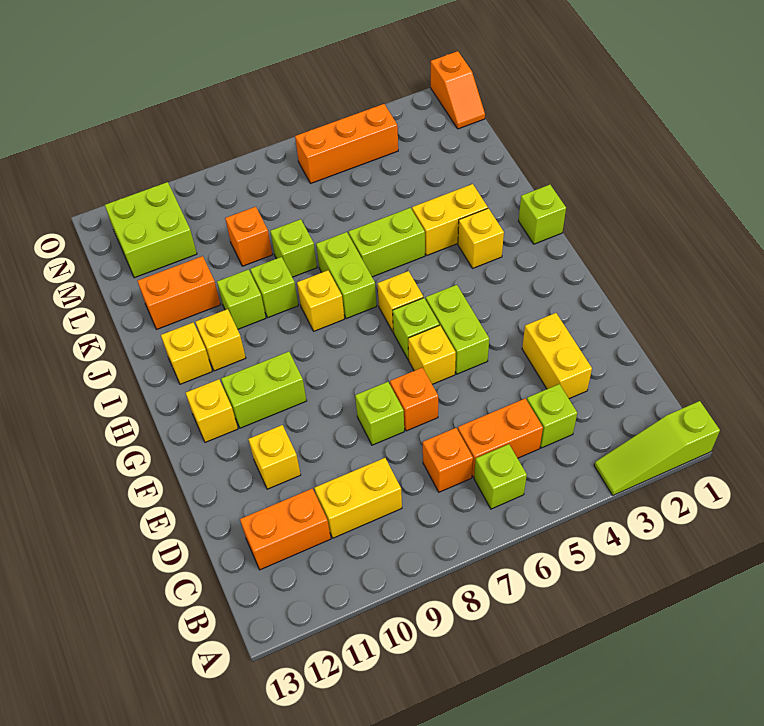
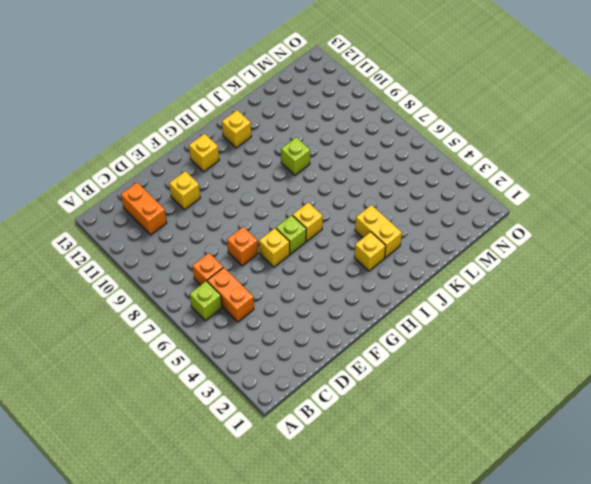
none -> lime slope A1:A3 level 1 top 1
none -> lime brick C4 level 1
none -> yellow brick C9:C10 level 1
none -> yellow brick D3:E3 level 1

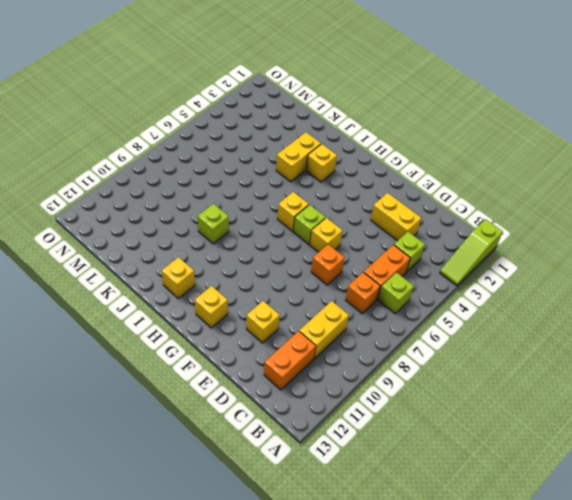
none -> lime brick E8 level 1
none -> lime brick F5:G5 level 1
none -> lime brick G10:G11 level 1
none -> lime brick I1 level 1

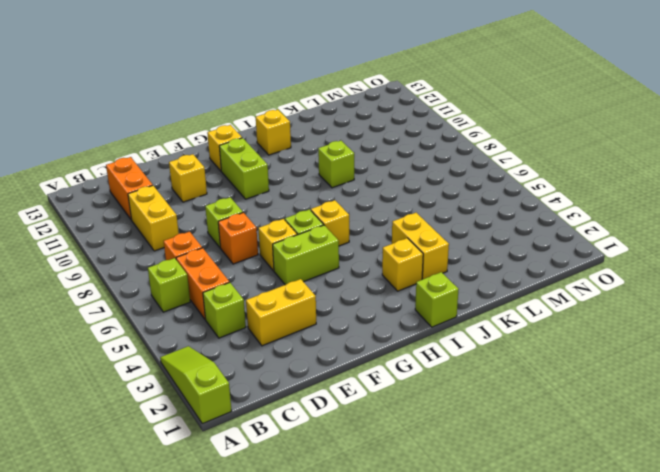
none -> lime brick I7:J7 level 1
none -> yellow brick I8 level 1
none -> yellow brick I11 level 1
none -> lime brick J5:J6 level 1

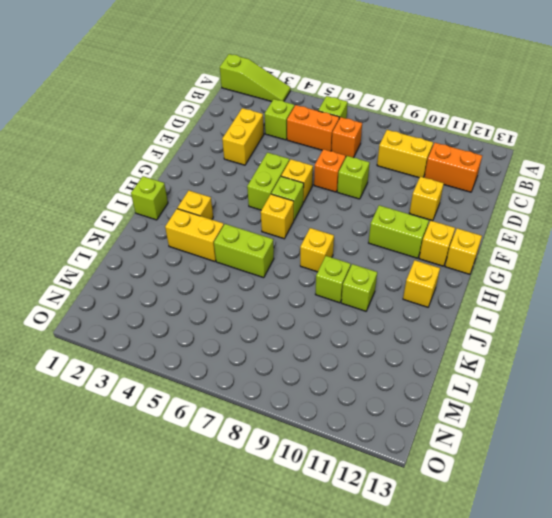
yellow brick G13 level 1 -> yellow brick I11 level 1
none -> lime brick I7:J7 level 1
none -> lime brick K8 level 1
none -> orange brick K11:K12 level 1
none -> orange brick L9 level 1

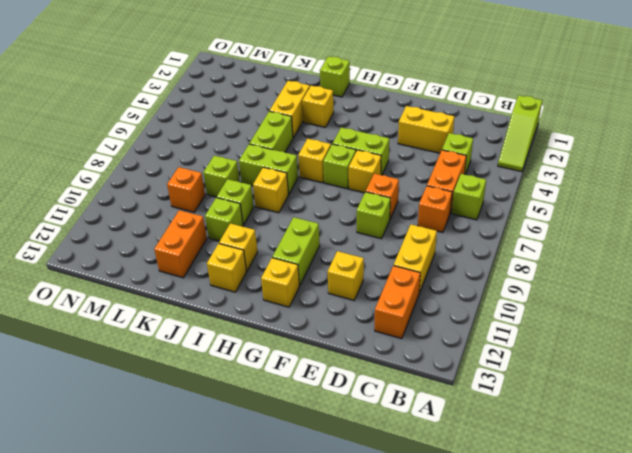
none -> lime brick M11:N12 level 1
none -> orange slope N1:O1 level 1 top O
none -> orange brick N4:N6 level 1

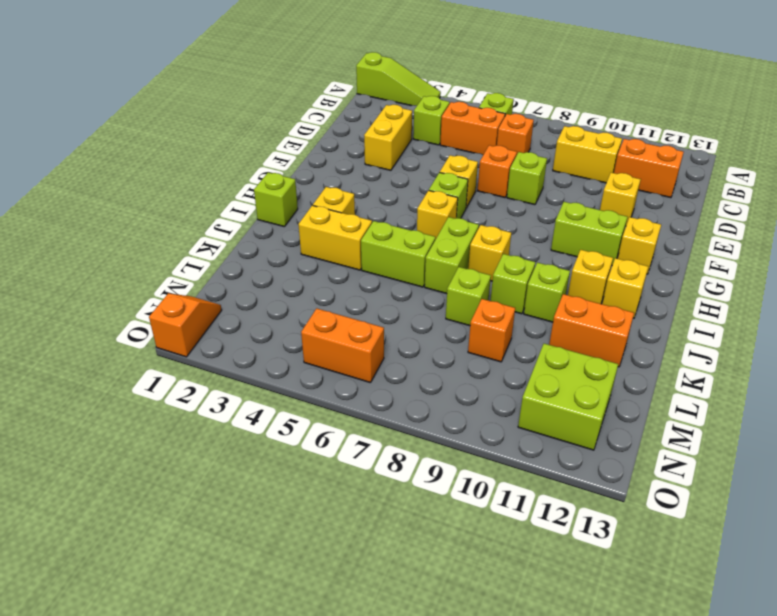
orange brick N5:N6 level 1 -> orange brick N4:N6 level 1
none -> lime brick F5:G5 level 1

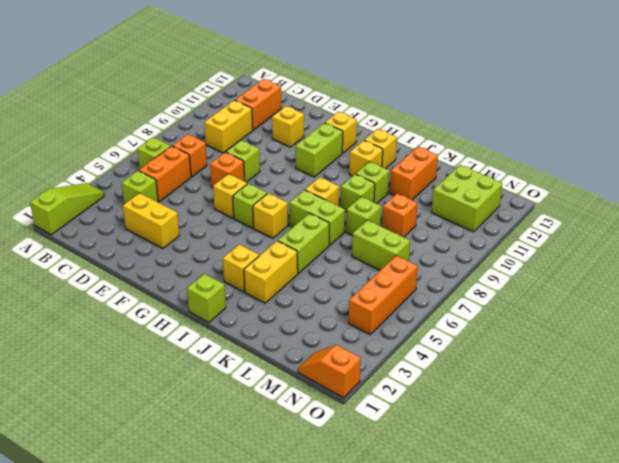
lime brick L7:M7 level 1 -> lime brick F5:G5 level 1

